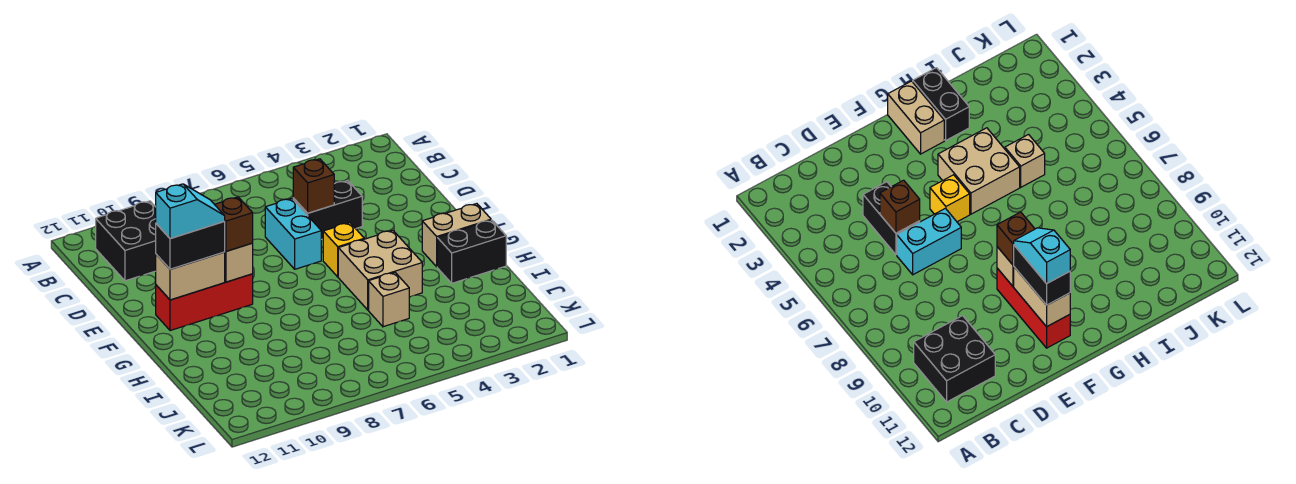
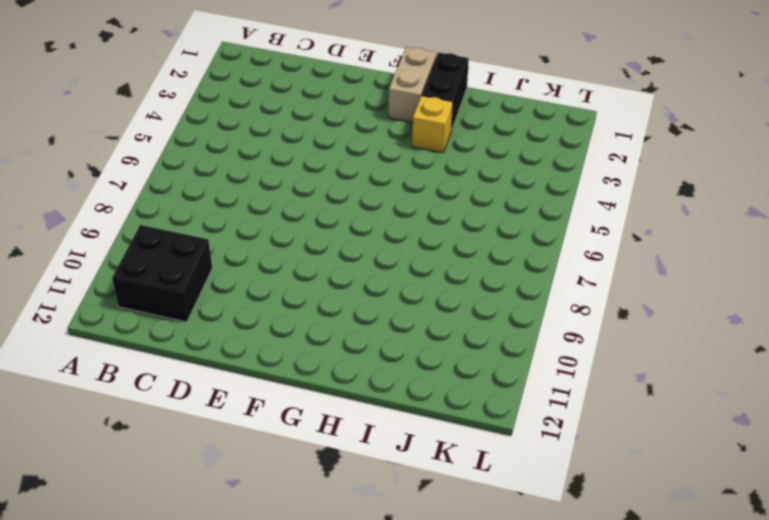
yellow brick H3 level 1 -> yellow brick F5 level 1
none -> black brick D4:D5 level 1
none -> cyan brick D6:E6 level 1
none -> red brick F9:F11 level 1

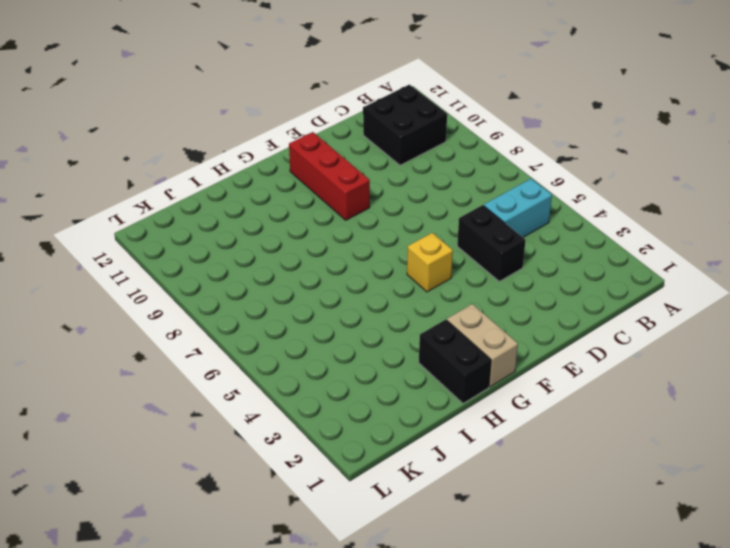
cyan brick B5:C5 level 1 -> cyan brick D6:E6 level 1
none -> tan brick G4:H5 level 1
none -> tan brick I5 level 1
none -> brown brick D5 level 2

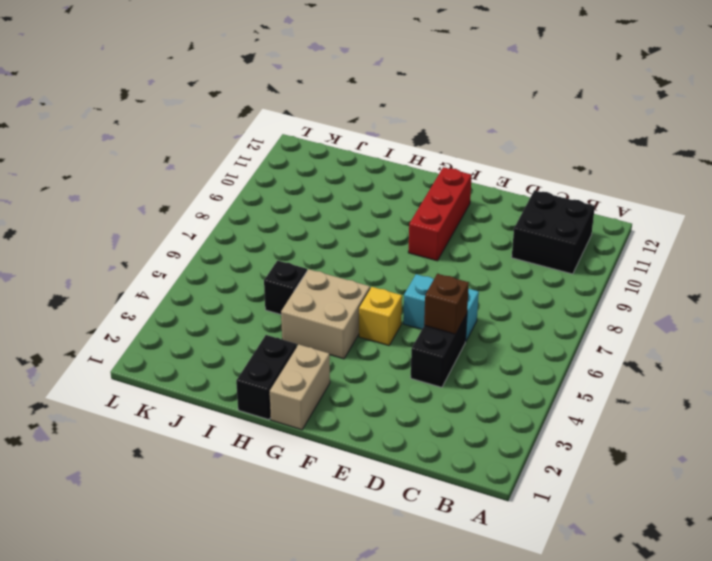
black brick I5 level 1 -> tan brick I5 level 1
none -> tan brick F9 level 2
none -> tan brick F10:F11 level 2
none -> brown brick F9 level 3

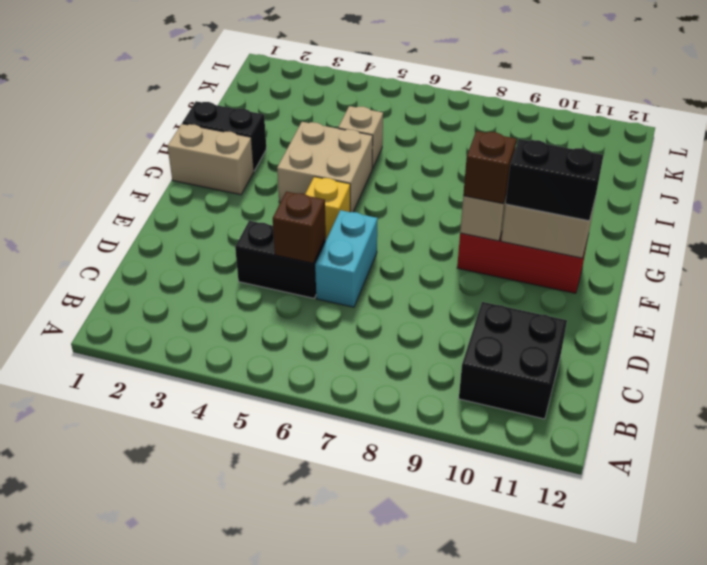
none -> cyan slope F10:F11 level 4 top 11

